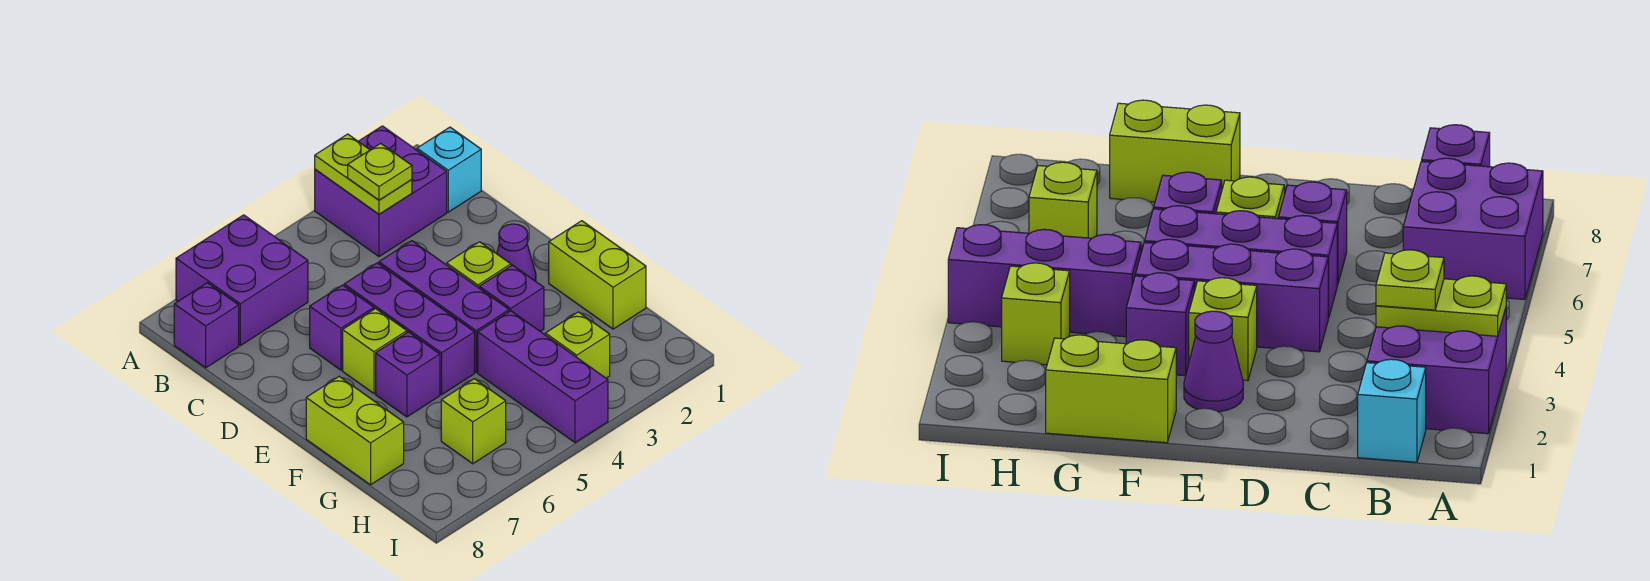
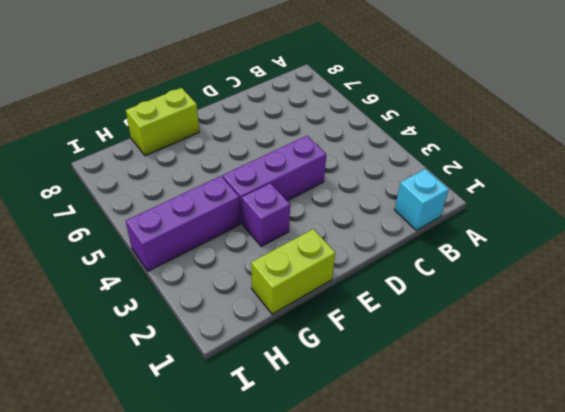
none -> purple brick A2:B3 level 1
none -> purple brick A6:B7 level 1
none -> purple brick B8 level 1

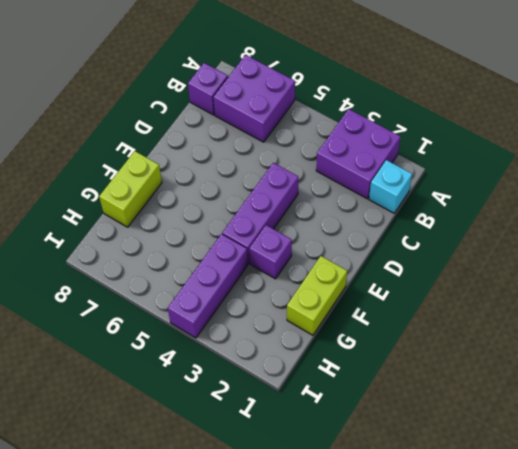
none -> purple brick D5:F5 level 1
none -> purple brick D6 level 1
none -> purple cone E2 level 1

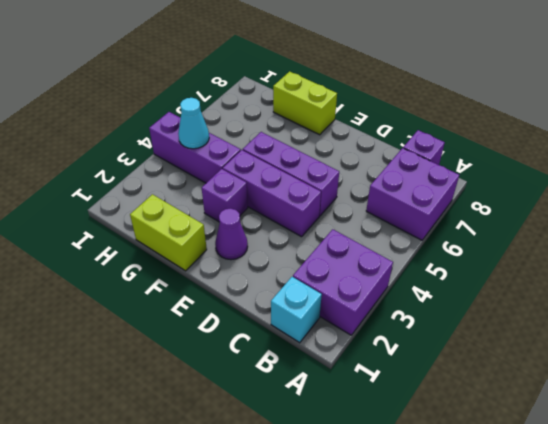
cyan cone H4 level 2 -> none
none -> purple brick D6 level 1
none -> lime brick E3 level 1
none -> lime brick E6 level 1

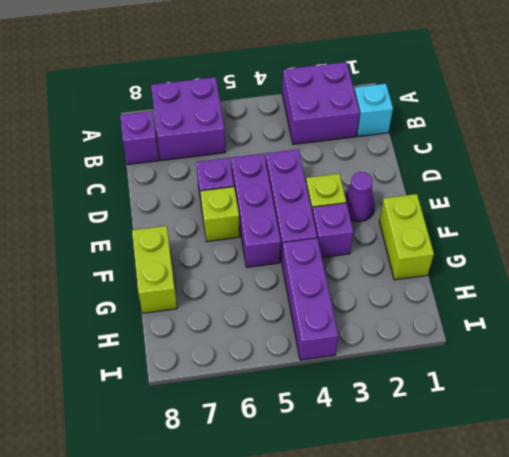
none -> purple brick F6 level 1
none -> lime brick H3 level 1
none -> lime brick H6 level 1

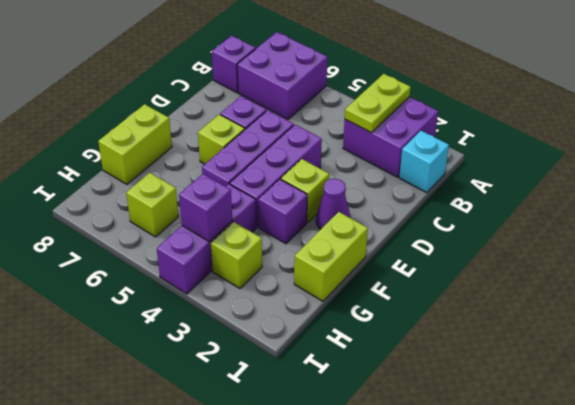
purple brick H4 level 2 -> purple brick F6 level 1
none -> lime plate B3 level 3

